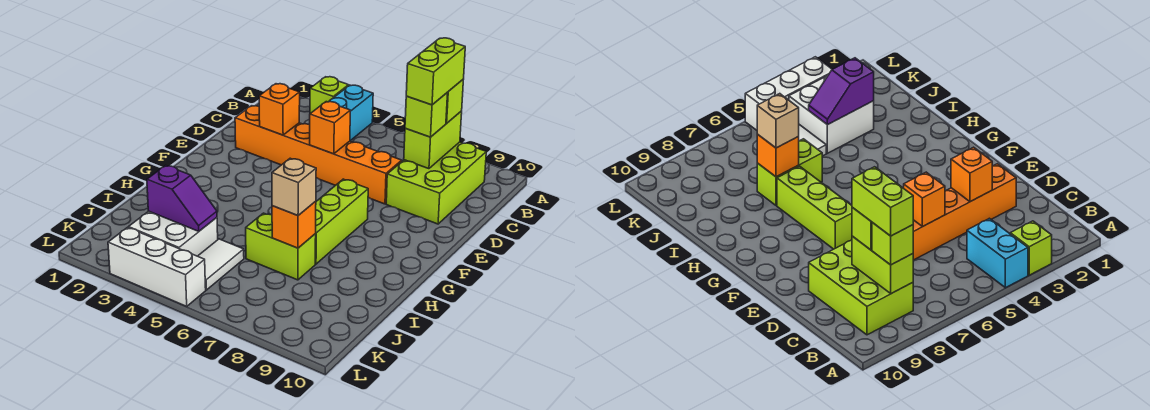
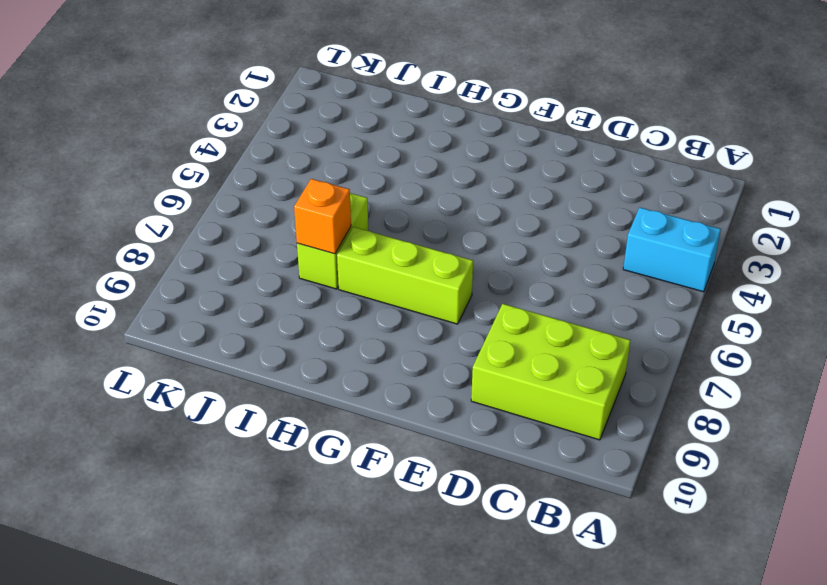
none -> lime brick A3 level 1
none -> orange brick D2:D7 level 1
none -> white brick J3:K4 level 1

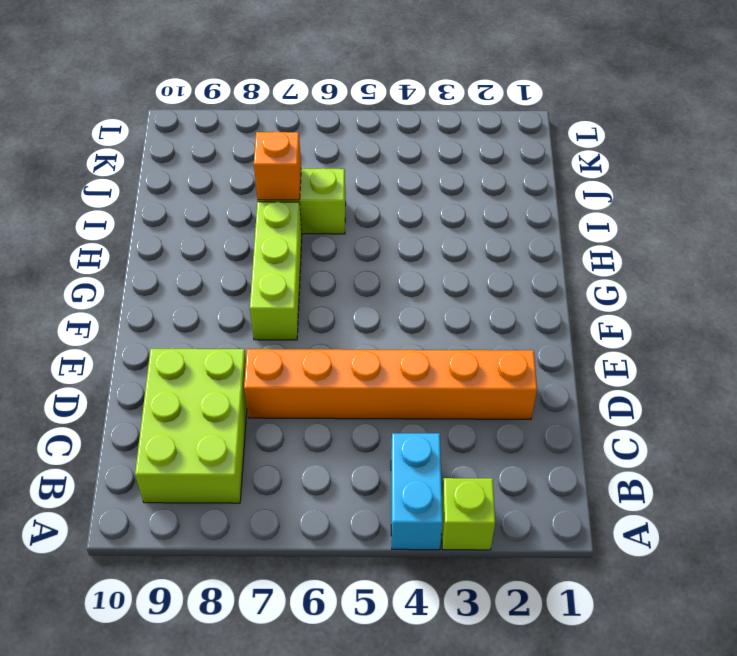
none -> white brick J3:K4 level 1
none -> white tile J5:K5 level 1
none -> white brick L3:L5 level 1

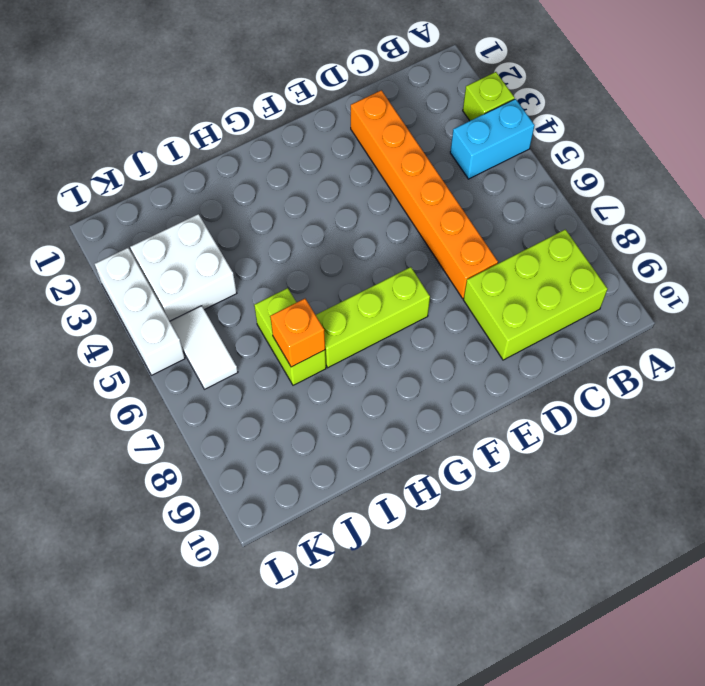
white tile K5:K6 level 1 -> white tile J5:K5 level 1
none -> lime brick B8:C8 level 2
none -> orange brick D3 level 2
none -> orange brick D5 level 2

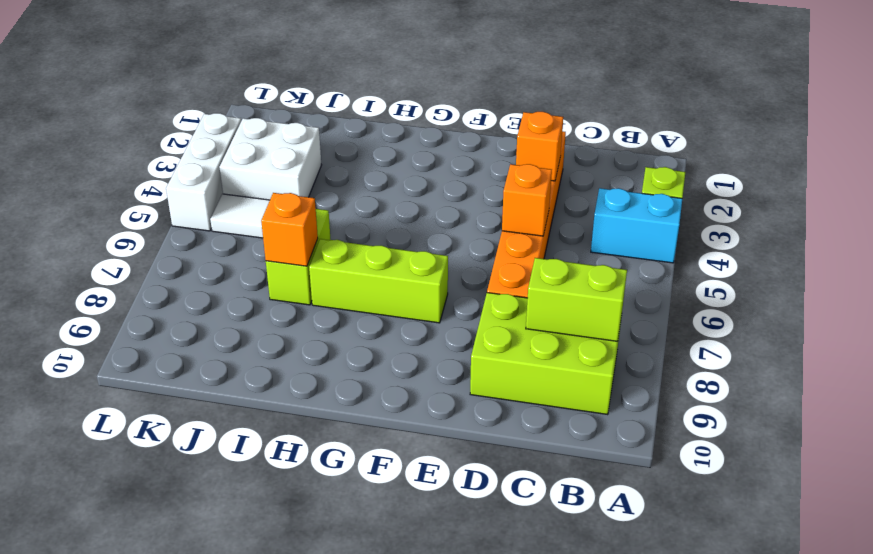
none -> purple slope J3:J4 level 2 top 3
none -> lime brick B8 level 3
none -> lime brick C8 level 3

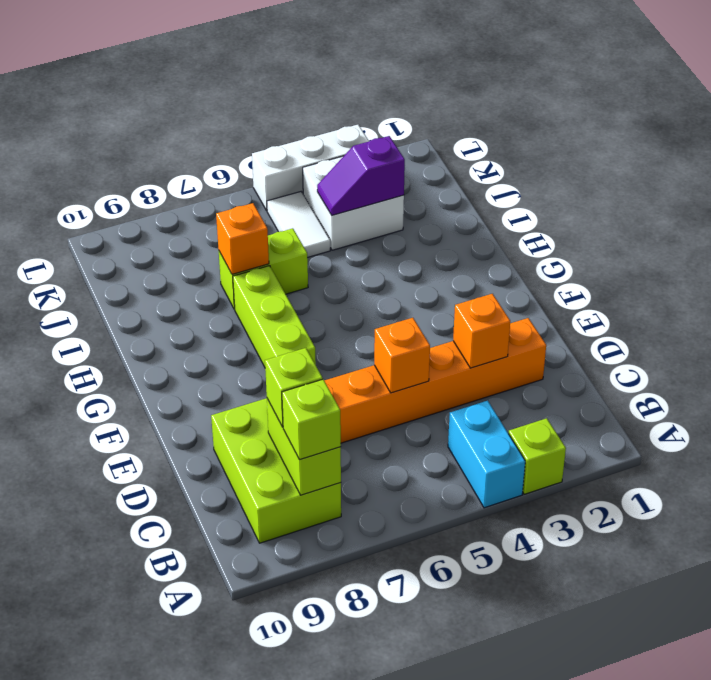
none -> tan brick I7 level 3
none -> lime brick B8:C8 level 4

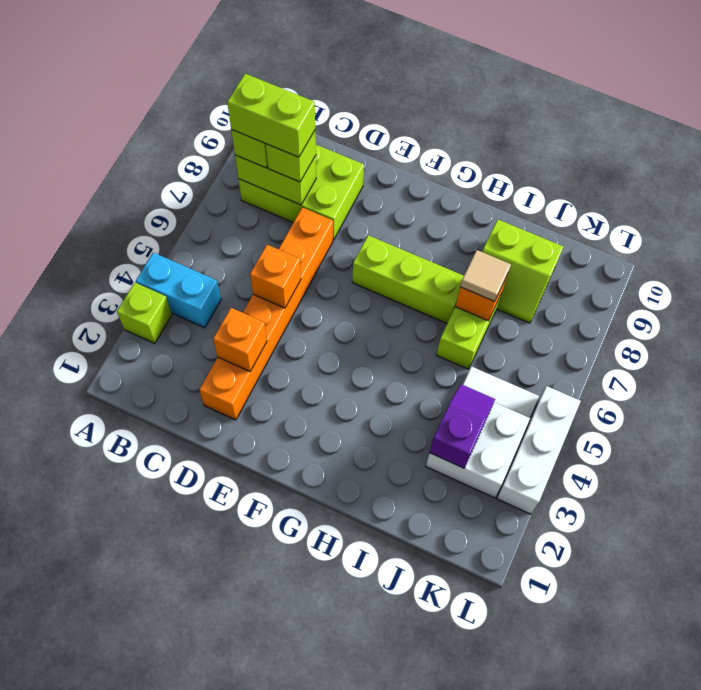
tan tile I7 level 3 -> tan brick I7 level 3
lime slope I8:J9 level 1 top 9 -> none

